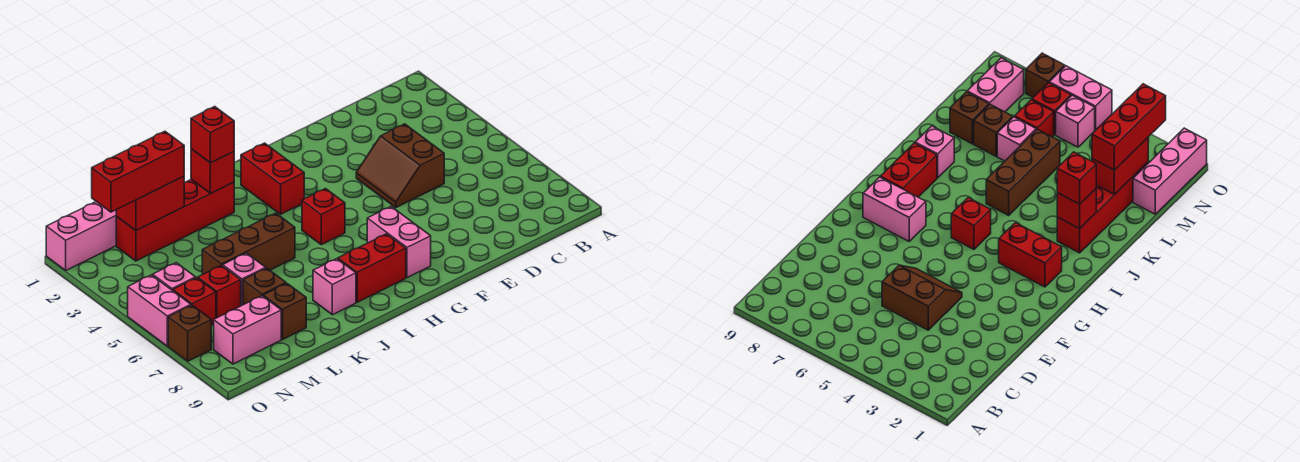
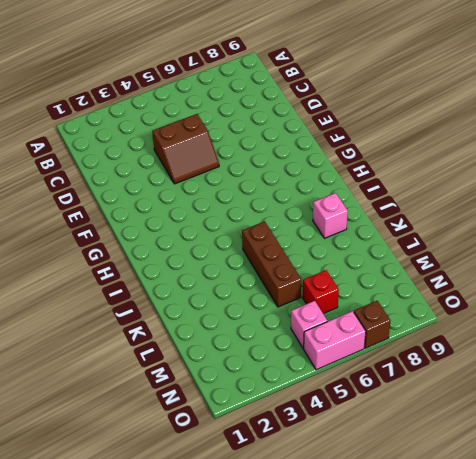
none -> pink brick G7:G8 level 1
none -> red brick H2:H3 level 1
none -> red brick H5 level 1

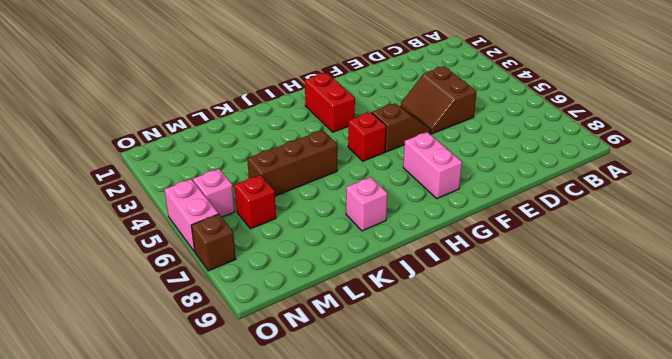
brown slope F5:G5 level 1 top G -> none
none -> red brick H8:I8 level 1
none -> red brick J2:M2 level 1
none -> pink brick L6 level 1

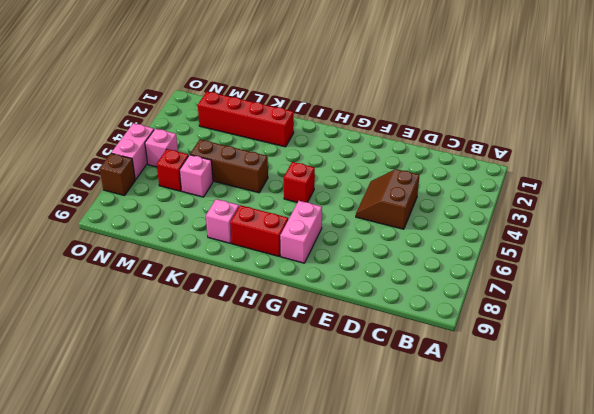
none -> red brick H2:H3 level 1
none -> brown brick L7 level 1
none -> brown brick L8 level 1

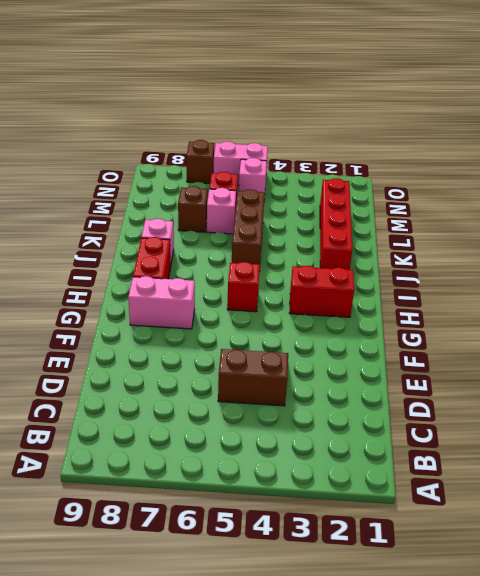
none -> brown brick L8 level 1
none -> pink brick M1:O1 level 1
none -> pink brick M8:N8 level 1

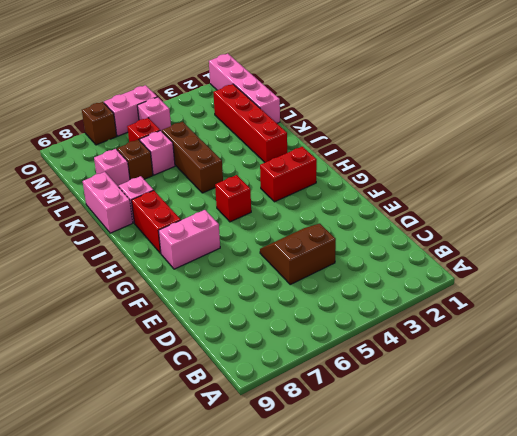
pink brick J9:K9 level 1 -> pink brick M8:N8 level 1
pink brick L1:O1 level 1 -> pink brick M1:O1 level 1
pink brick L8 level 1 -> brown brick L8 level 1
none -> red brick N6 level 1
none -> red brick J2 level 2
none -> red brick L2:M2 level 2

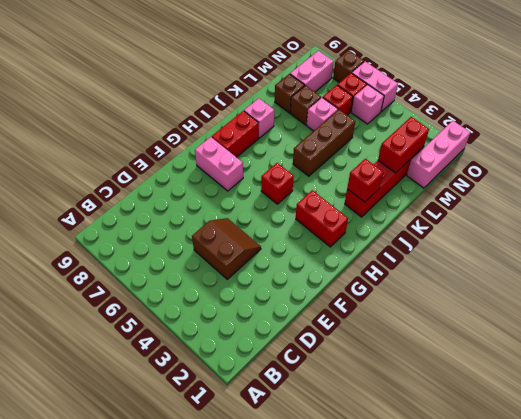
none -> red brick J2 level 3
none -> red brick L2:N2 level 3

